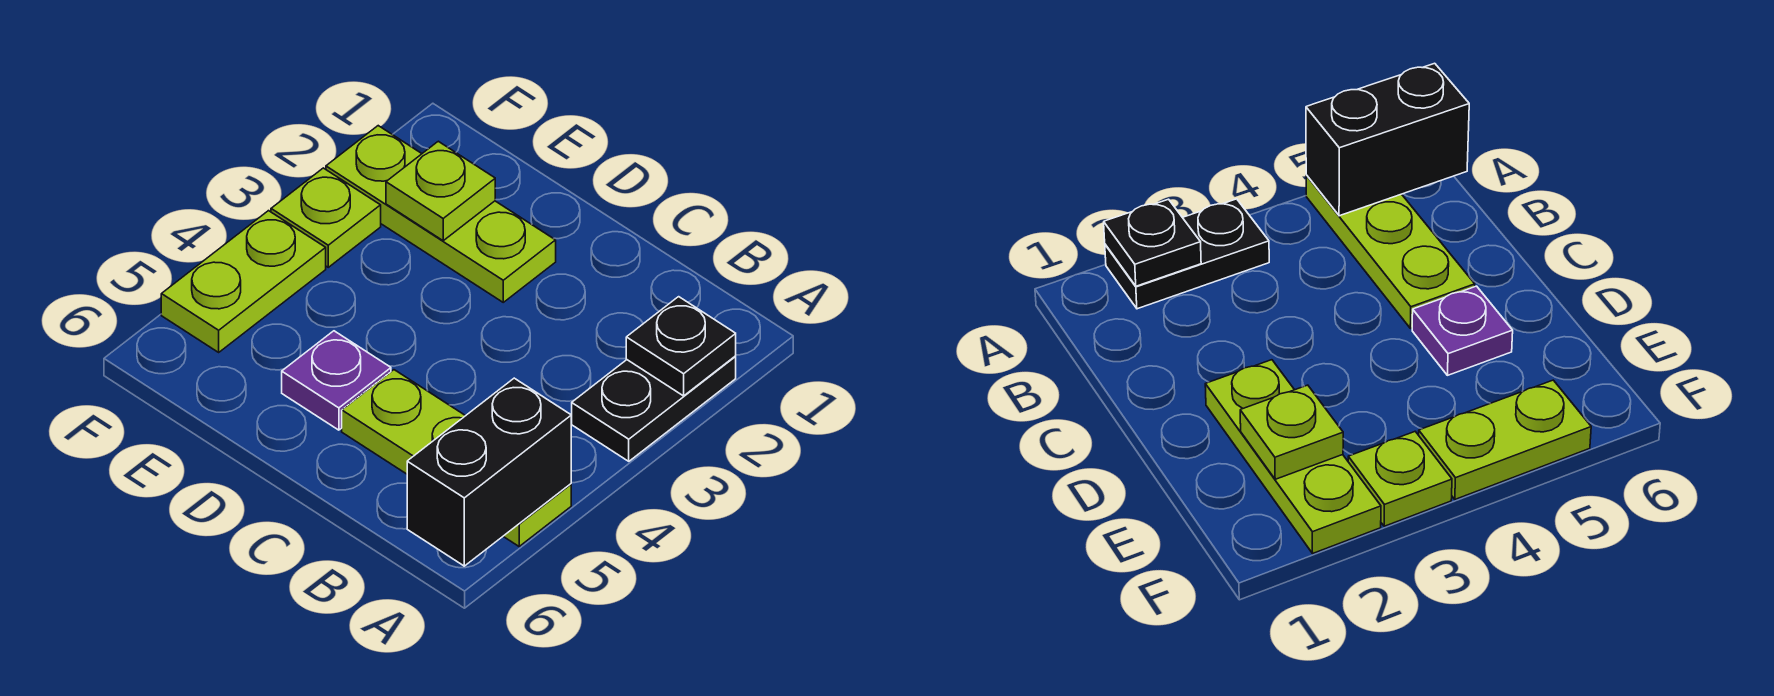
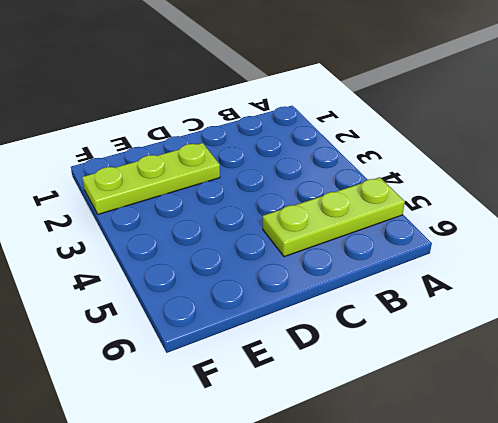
none -> black plate A2:A3 level 1
none -> purple plate D5 level 1

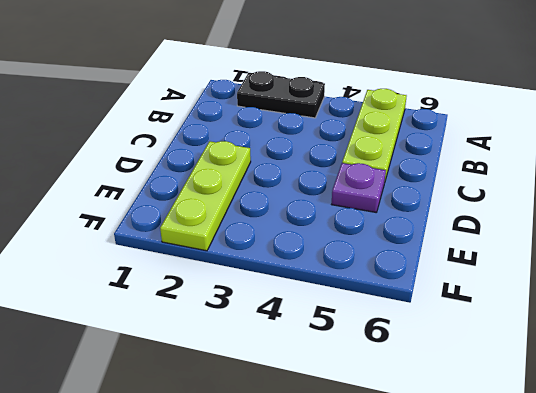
none -> lime plate F3 level 1
none -> lime plate F4:F5 level 1

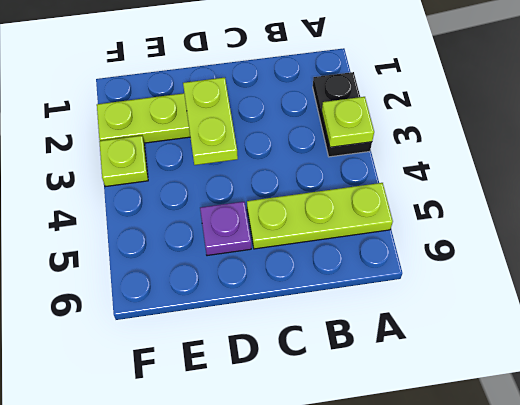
lime plate A3 level 2 -> lime plate E2 level 2
lime plate D2:D3 level 2 -> lime plate F4:F5 level 1
none -> black plate A2 level 2
none -> black brick A5:A6 level 2

